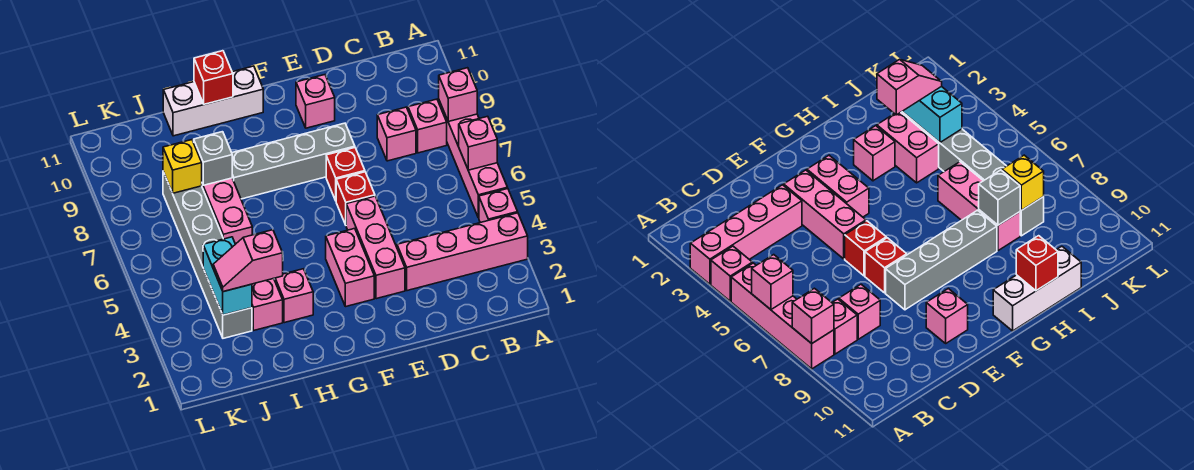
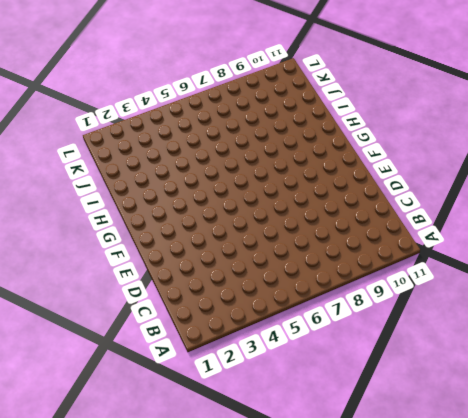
none -> pink brick A3:D3 level 1
none -> pink brick A4 level 1
none -> pink brick A5:A8 level 1

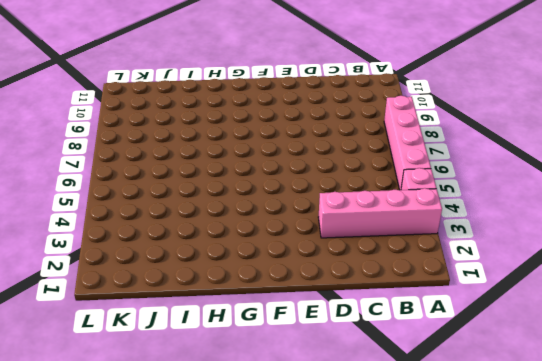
none -> pink brick B8 level 1
none -> pink brick C8 level 1
none -> pink brick E3:E5 level 1

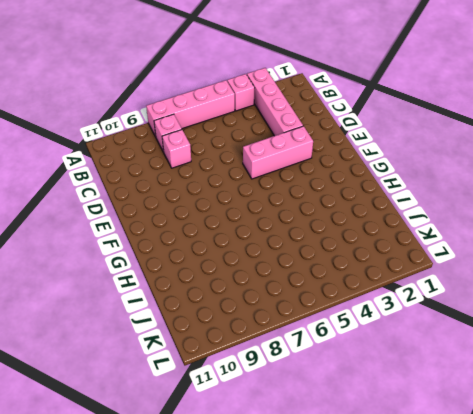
none -> red brick E6 level 1
none -> red brick E7 level 1
none -> grey brick E8:H8 level 1

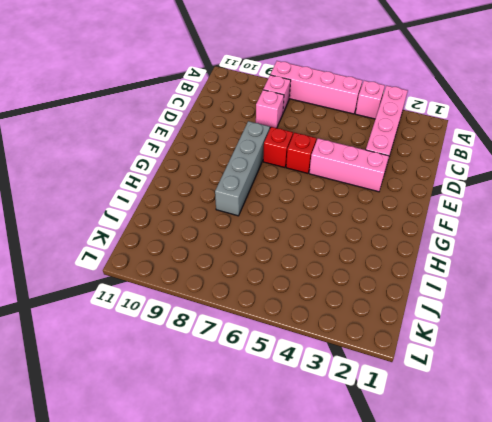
none -> pink brick E10 level 1
none -> pink brick F3:F4 level 1
none -> white brick G11:I11 level 1

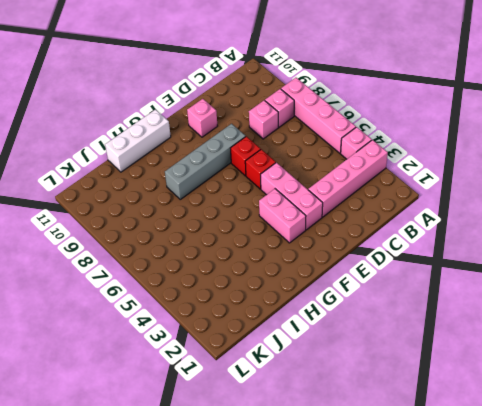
none -> pink brick H3 level 1
none -> pink brick I3:I4 level 1
none -> pink brick I6:I8 level 1

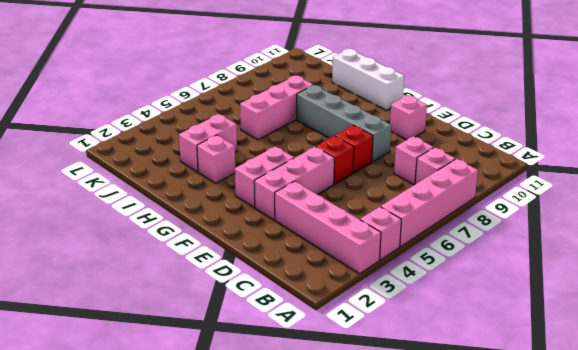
none -> grey brick J3:J8 level 1
none -> pink brick A6 level 2
none -> pink brick A8 level 2

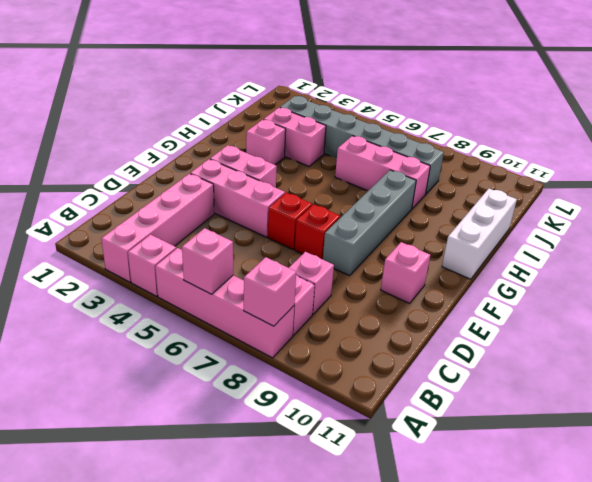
none -> red brick H11 level 2
none -> grey brick I8 level 2
none -> cyan brick J3:J4 level 2

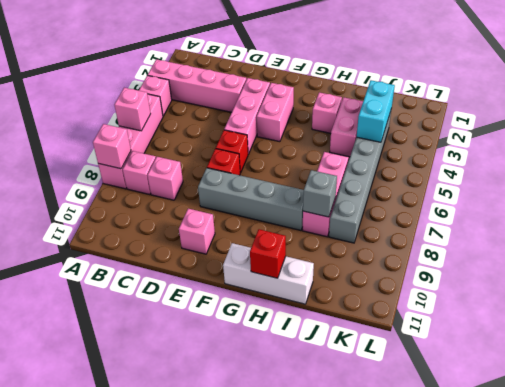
none -> yellow brick J8 level 2
none -> pink slope I3:J3 level 3 top I

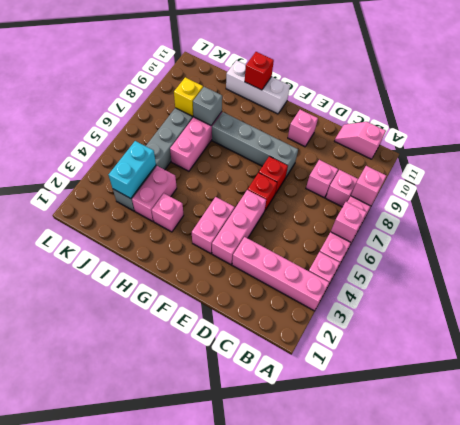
pink slope B11:C11 level 1 top B -> pink slope I3:J3 level 3 top I

